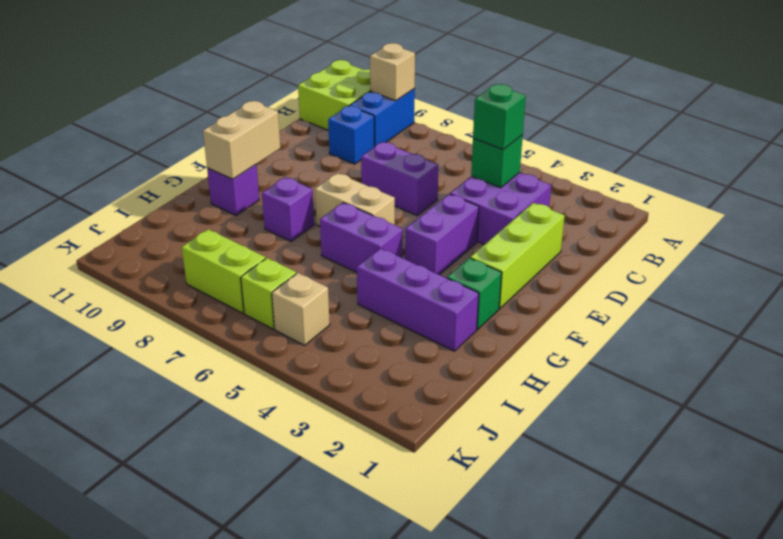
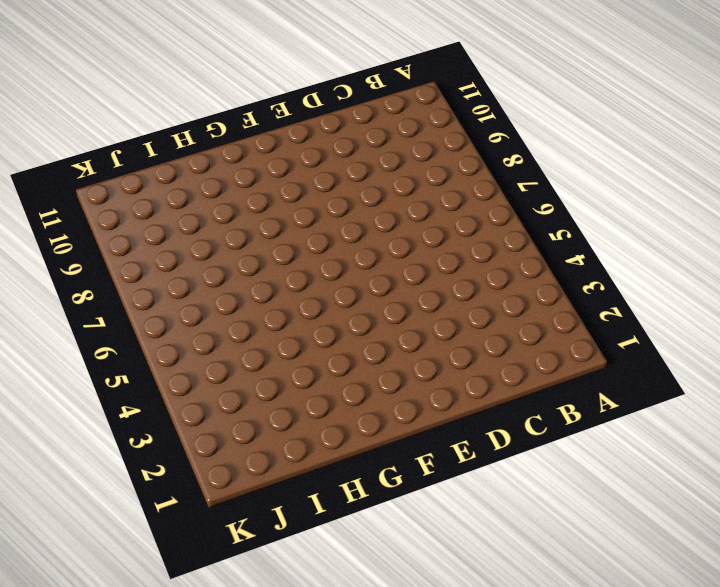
none -> blue brick A9:B9 level 1
none -> lime brick A10:B11 level 1
none -> purple brick C3:D4 level 1

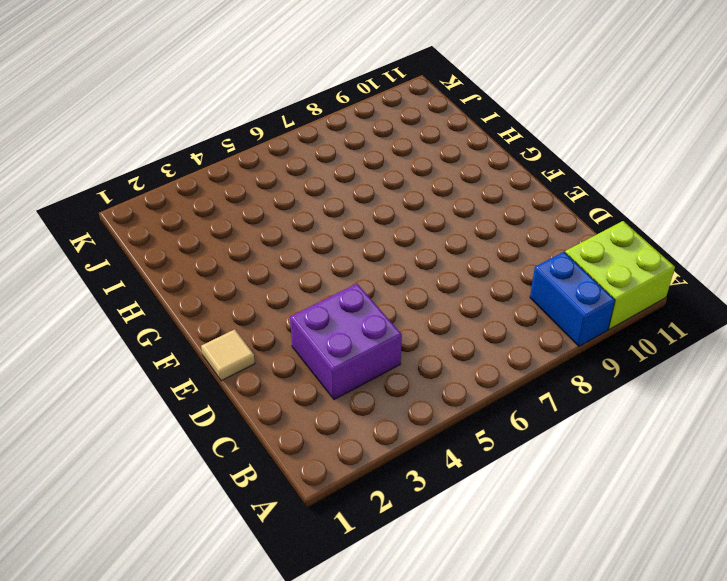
tan tile E1 level 1 -> none
none -> blue brick C9 level 1
none -> lime brick D2:F2 level 1
none -> purple brick D6:D7 level 1

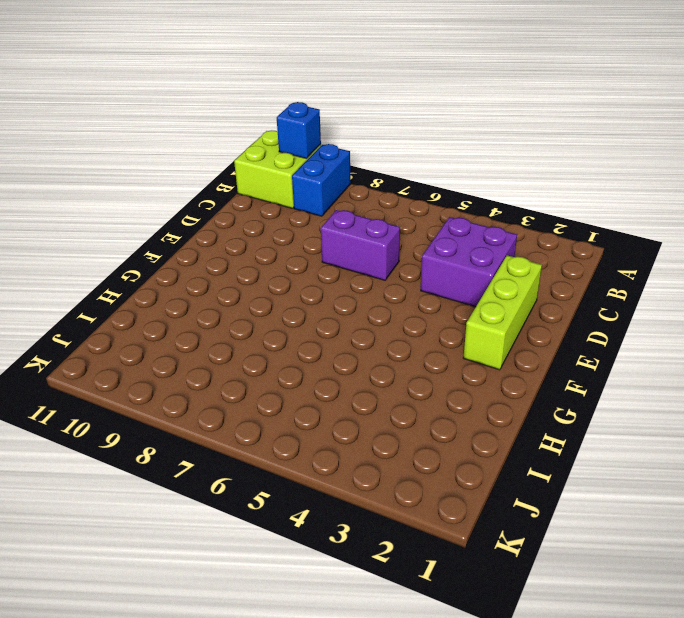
blue brick A10 level 2 -> blue brick C9 level 1
none -> purple brick E4:F4 level 1
none -> tan brick F6:F7 level 1
none -> green brick G2 level 1

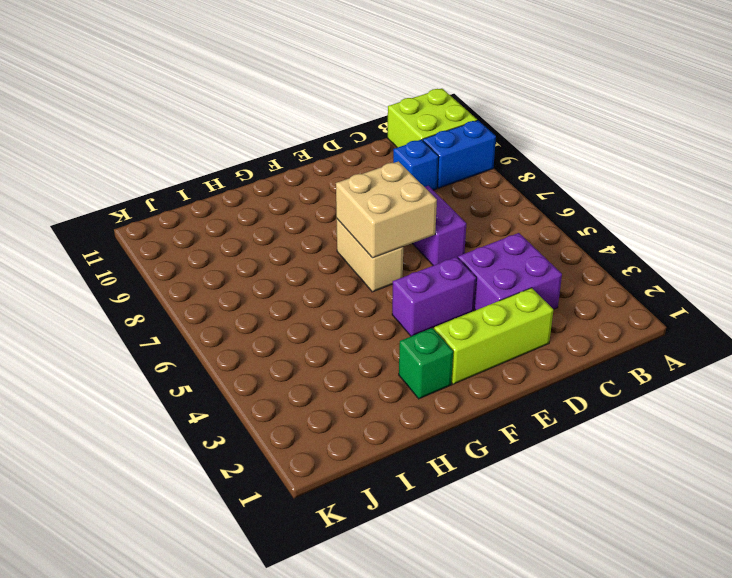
tan brick E6:F7 level 2 -> none
none -> purple brick G5:G6 level 1
none -> purple brick G8 level 1
none -> purple brick G10 level 1

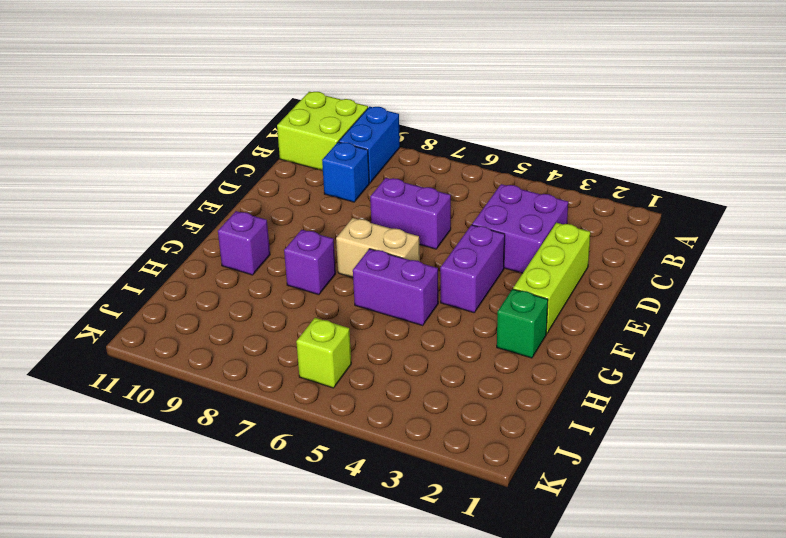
none -> purple brick H2:H4 level 1
none -> tan brick J5 level 1
none -> lime brick J7:J8 level 1

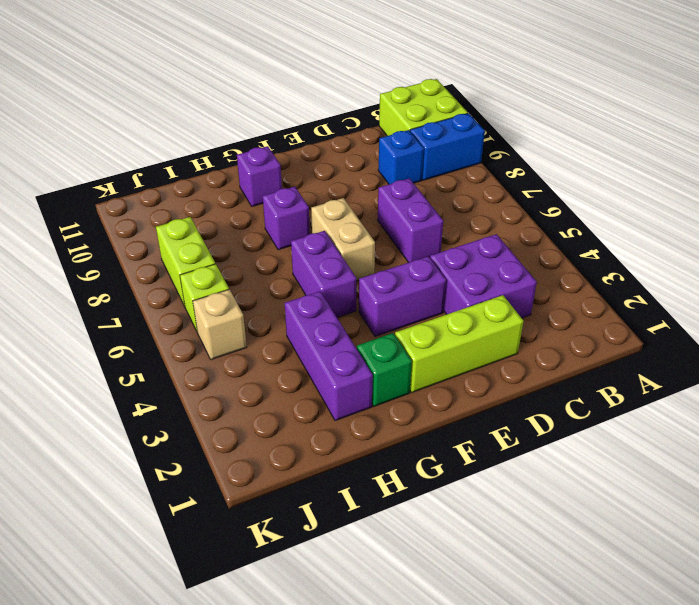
none -> tan brick A9 level 2
none -> green brick C4 level 2
none -> tan brick F10:G10 level 2

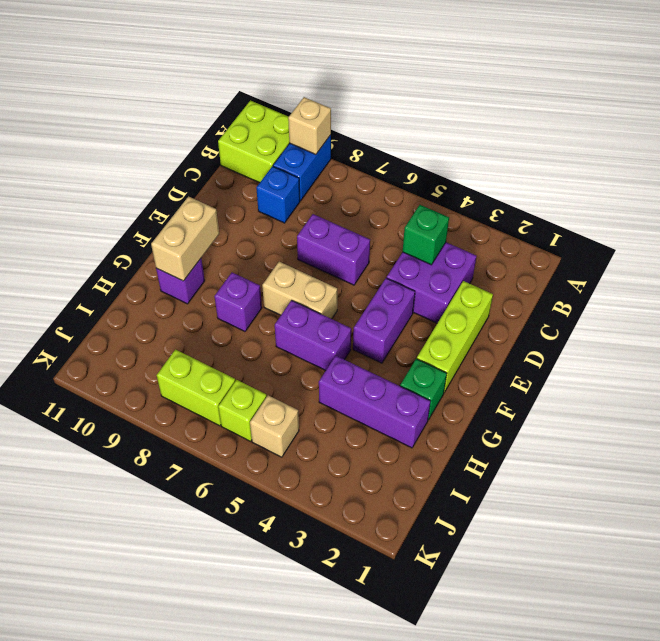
none -> green brick C4 level 3

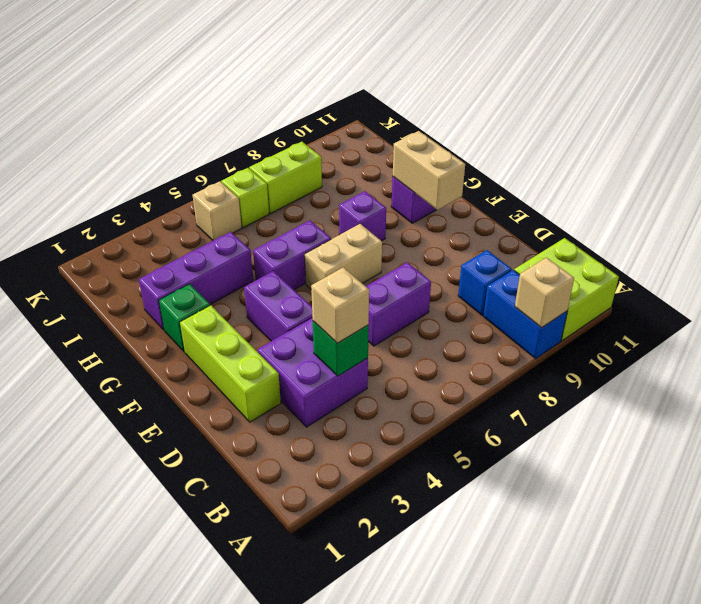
tan brick C4 level 3 -> green brick C4 level 3

